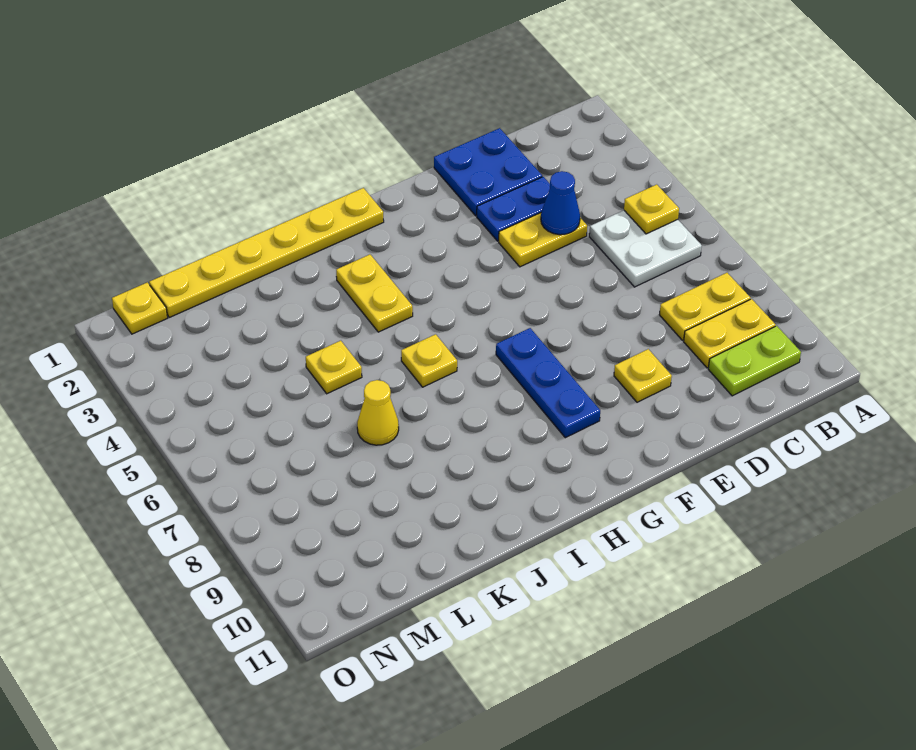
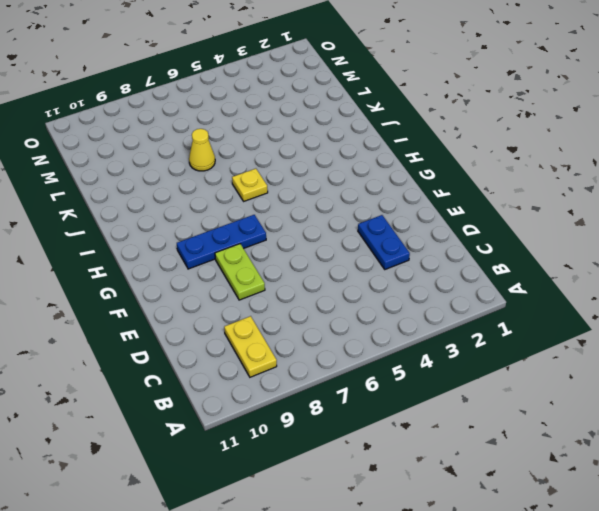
lime plate E8:F8 level 1 -> lime plate B10:C10 level 1
none -> white plate B5:C6 level 1
none -> yellow plate B8:C8 level 1
none -> blue plate D1:E2 level 1

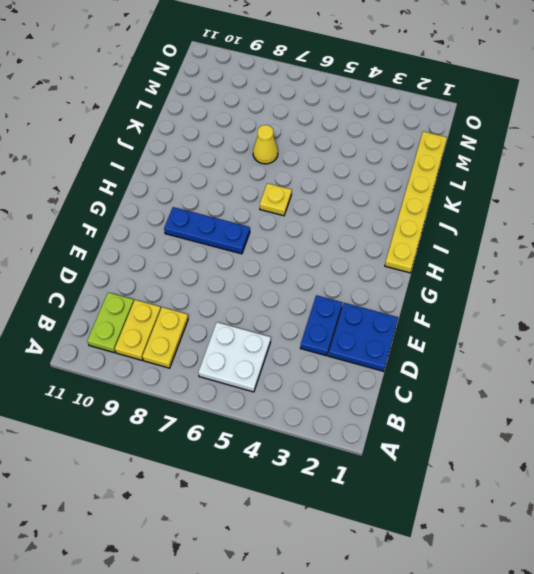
none -> yellow plate D4:E4 level 1
none -> yellow plate E9 level 1
none -> yellow plate I3:I4 level 1

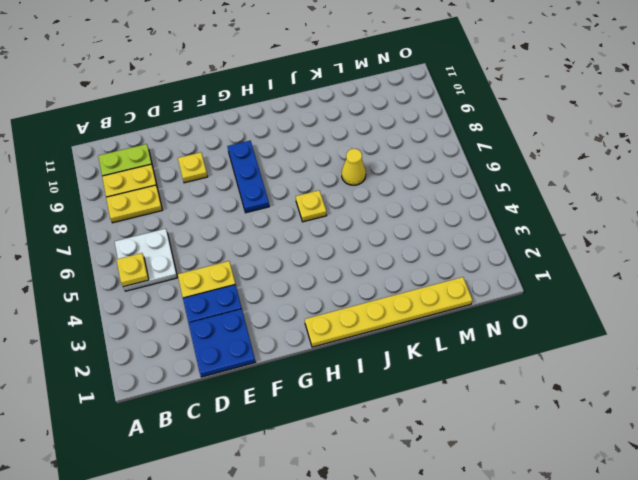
none -> yellow plate I3:I4 level 1
none -> yellow plate K5 level 1
none -> yellow plate N1 level 1

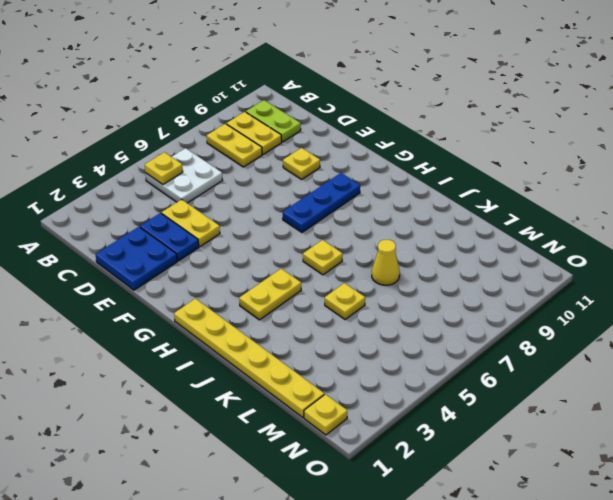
none -> blue cone D4 level 2

